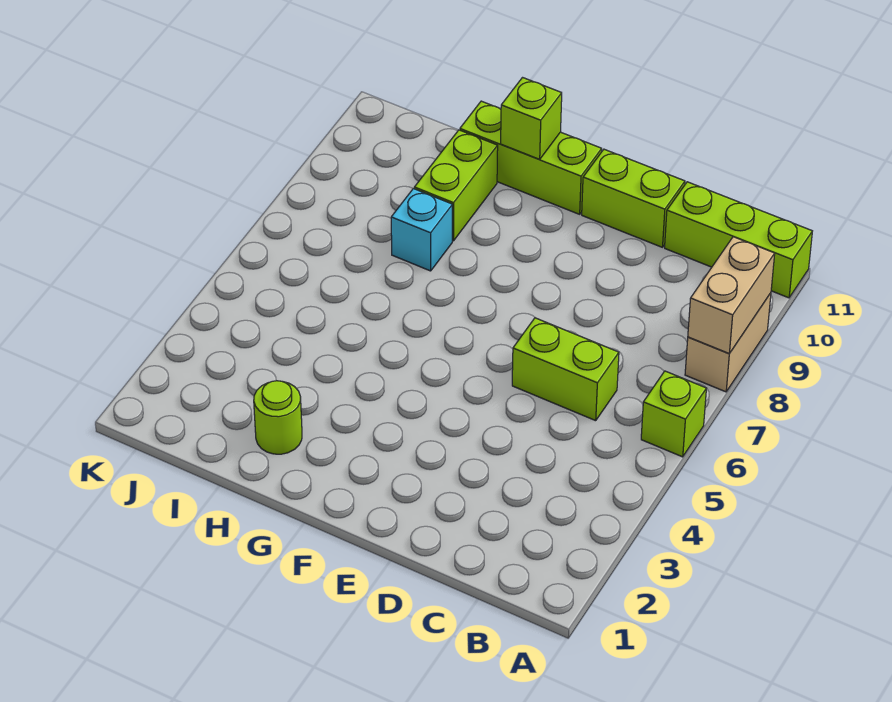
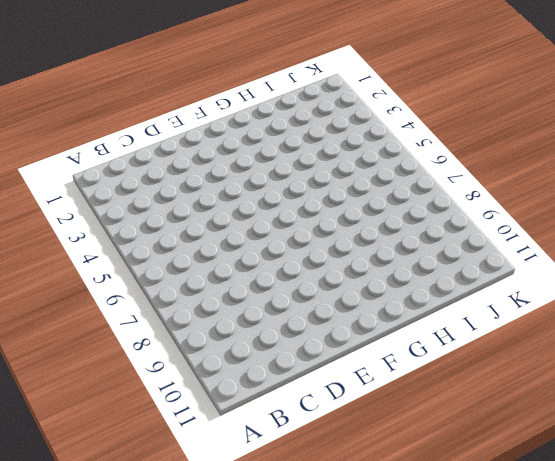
none -> lime brick A6 level 1
none -> tan brick A8:A9 level 1

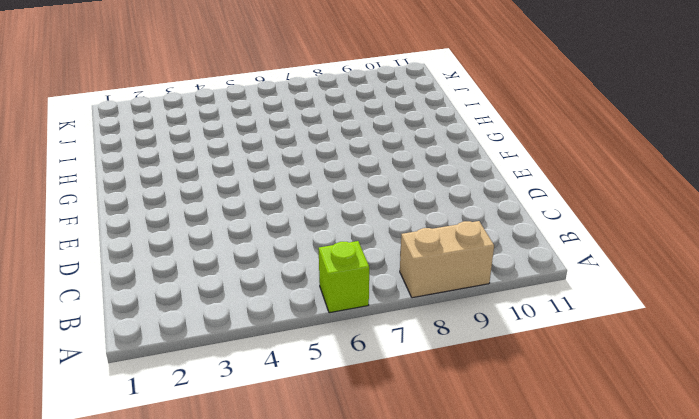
none -> lime brick A11:C11 level 1
none -> lime brick C6:D6 level 1

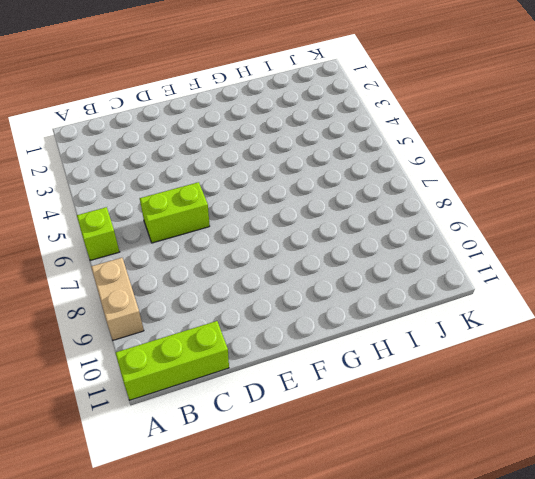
none -> lime brick D11:E11 level 1
none -> lime brick F11:H11 level 1

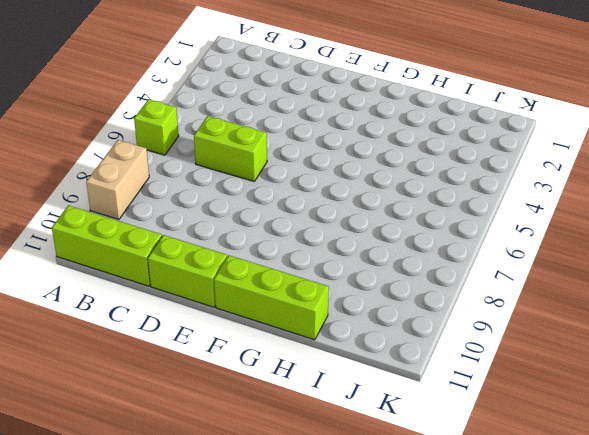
none -> lime round brick H2 level 1
none -> cyan brick H8 level 1

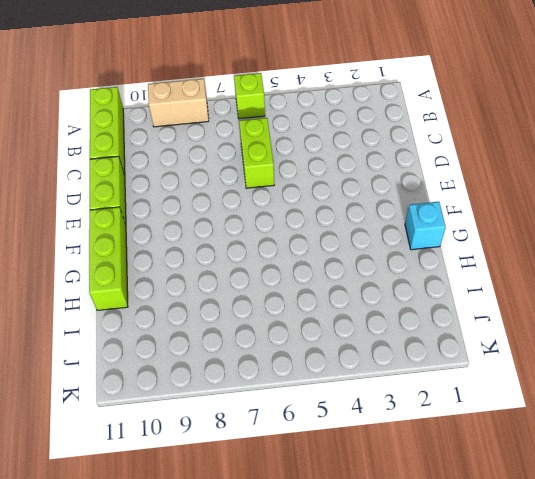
cyan brick G1 level 1 -> cyan brick H8 level 1
none -> lime round brick H2 level 1
none -> lime brick H9:H10 level 1

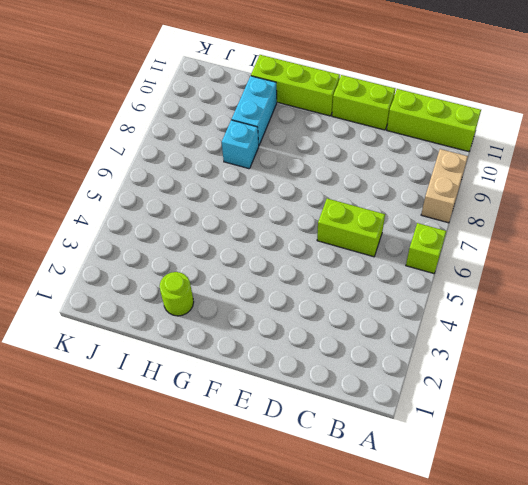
cyan brick H9:H10 level 1 -> lime brick H9:H10 level 1
none -> tan brick A8:A9 level 2
none -> lime brick G11 level 2

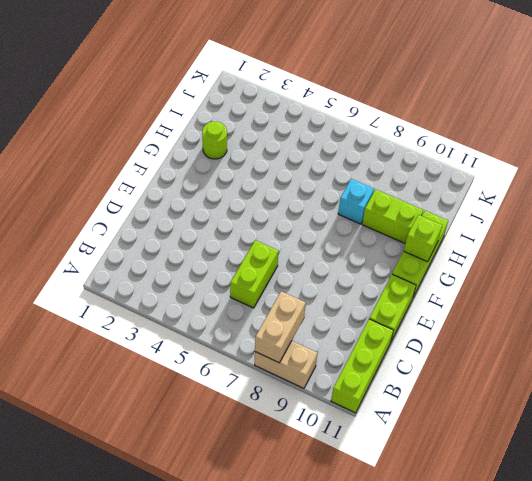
tan brick A8:B8 level 2 -> tan brick A8:A9 level 2
none -> lime brick A6 level 1

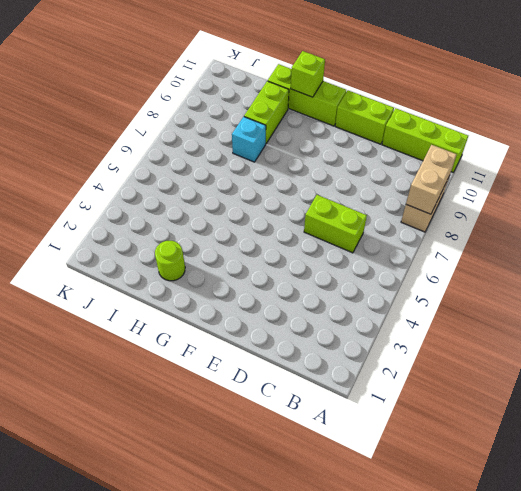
none -> lime brick A6 level 1

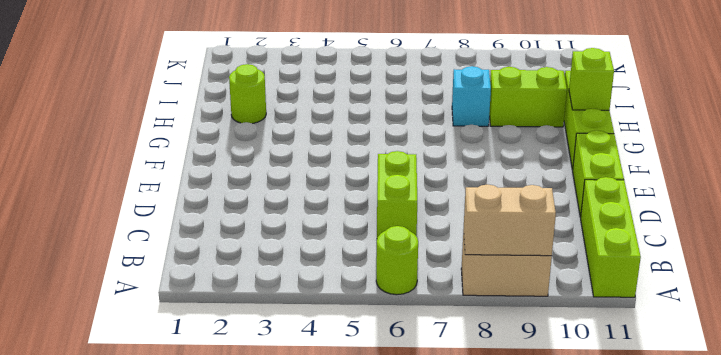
lime round brick A6 level 1 -> lime brick A6 level 1

